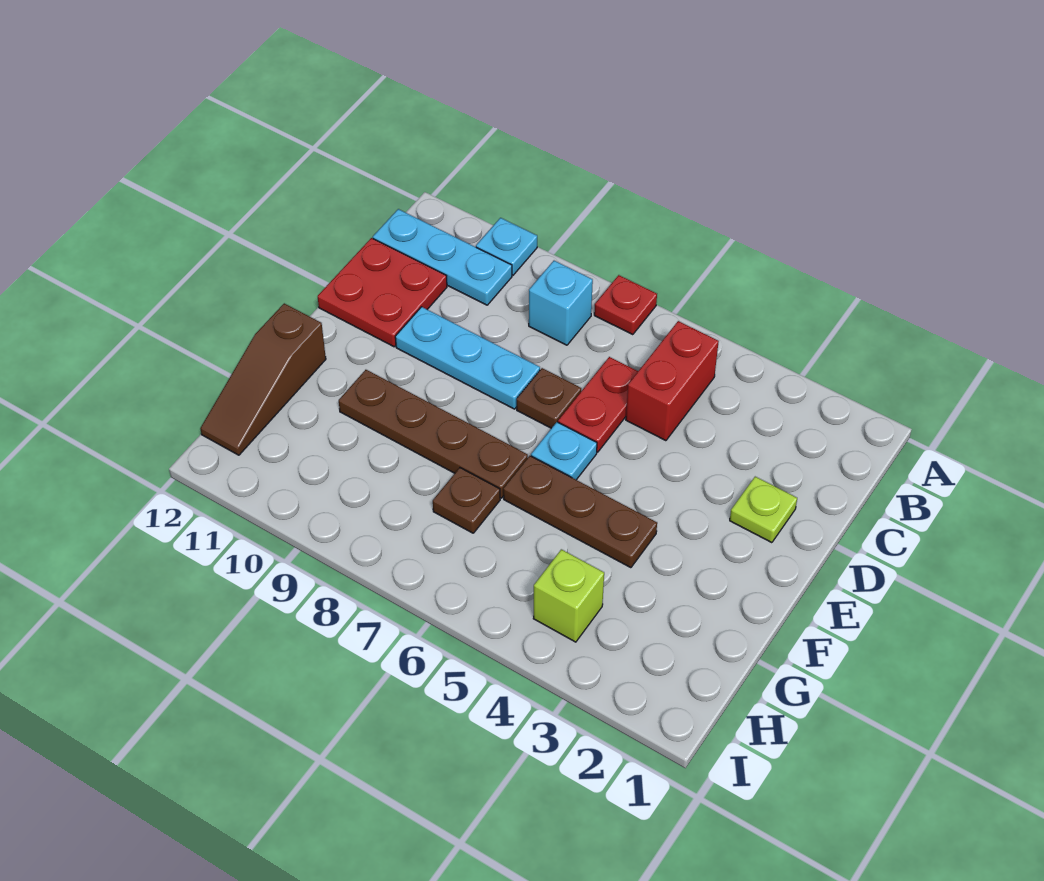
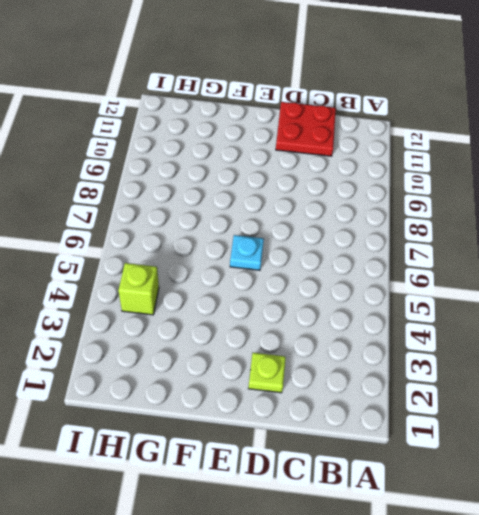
none -> red plate A7 level 1
none -> cyan plate A10 level 1
none -> red brick B5:C5 level 1

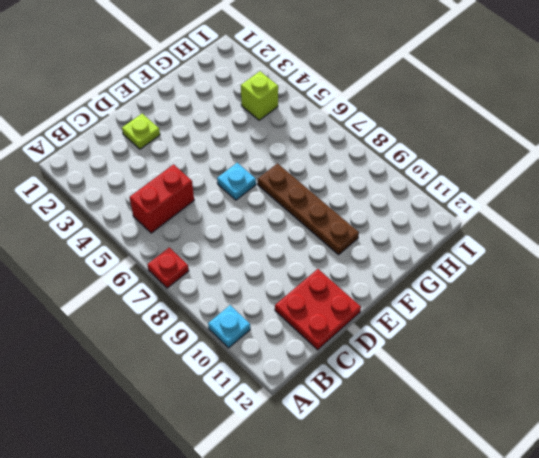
none -> cyan brick B8 level 1
none -> cyan plate B10:B12 level 1
none -> red plate C6:D6 level 1

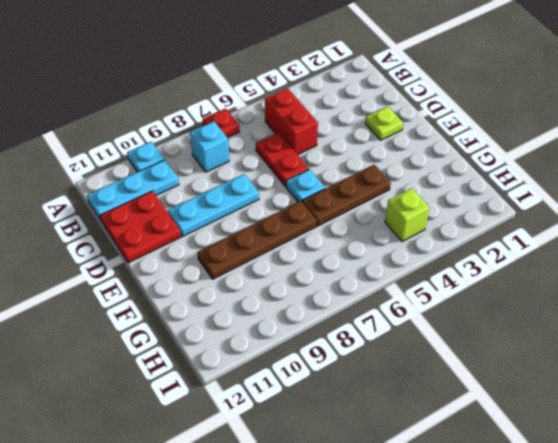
none -> brown plate D7 level 1
none -> brown slope F12:H12 level 1 top F
none -> brown plate G7 level 1

